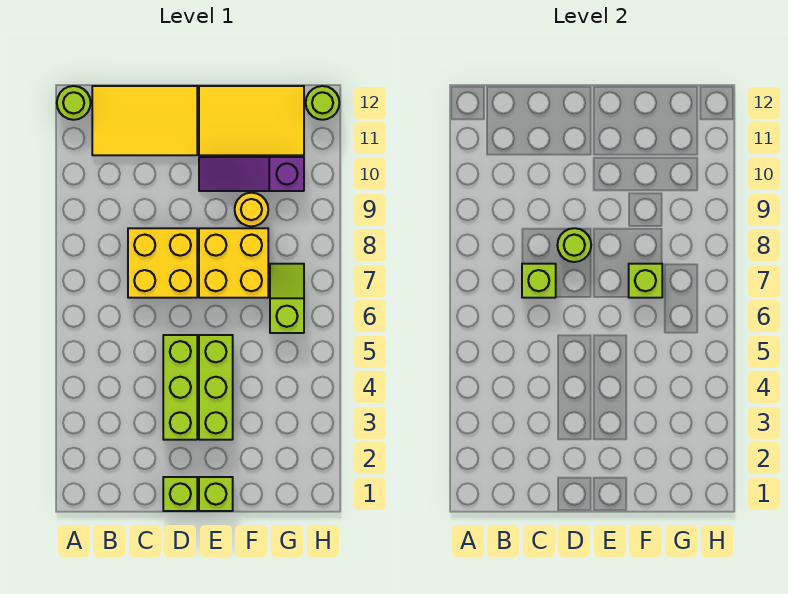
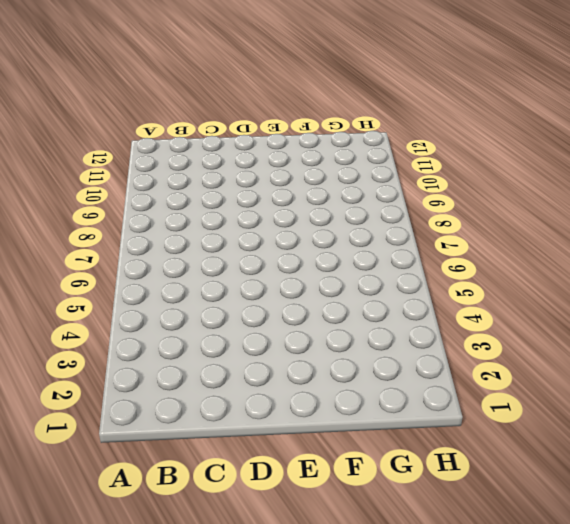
none -> lime round brick A12 level 1
none -> yellow tile B11:D12 level 1
none -> yellow brick C7:D8 level 1

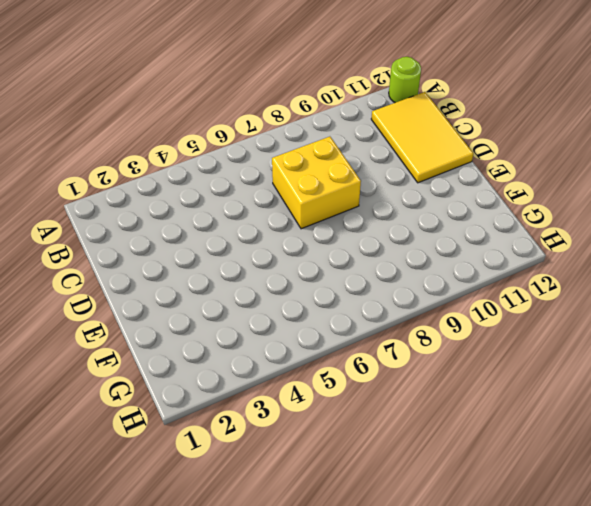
none -> lime brick D1 level 1
none -> lime brick D3:D5 level 1
none -> lime brick E1 level 1

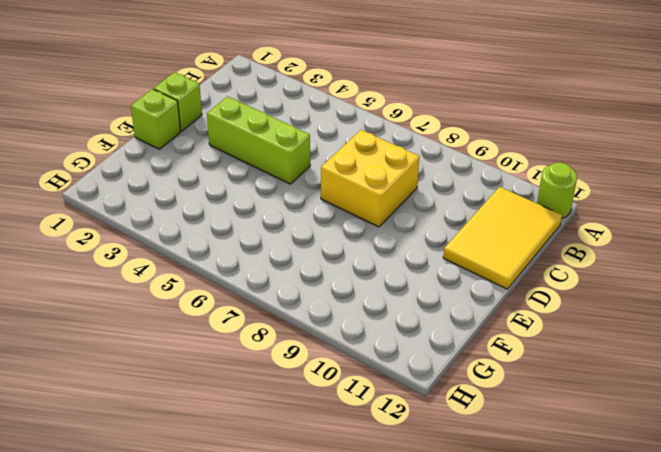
none -> lime brick E3:E5 level 1
none -> yellow brick E7:F8 level 1
none -> purple slope E10:G10 level 1 top G

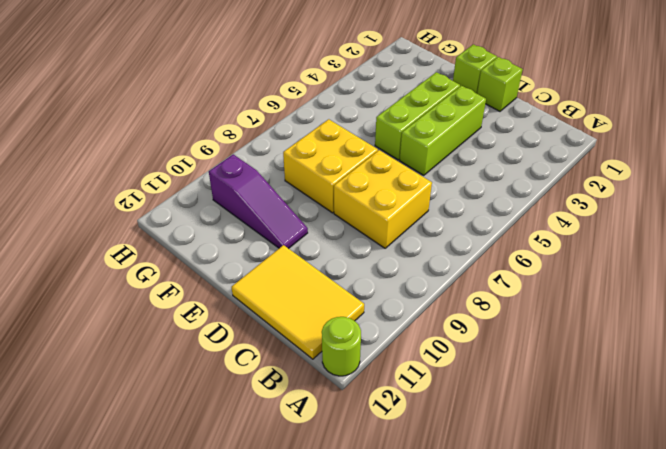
none -> yellow tile E11:G12 level 1
none -> yellow round brick F9 level 1
none -> lime slope G6:G7 level 1 top 6

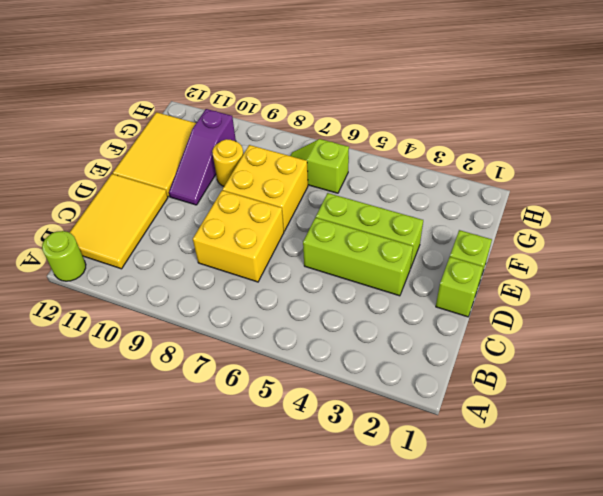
none -> lime round brick H12 level 1
none -> lime brick C7 level 2
none -> lime round brick D8 level 2

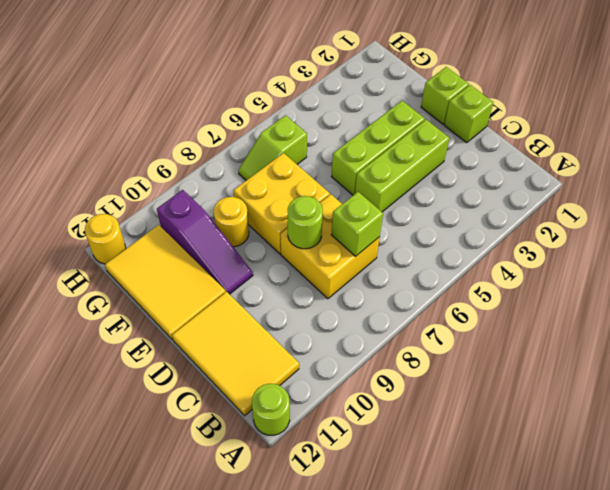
yellow round brick H12 level 1 -> lime round brick H12 level 1
none -> lime brick F7 level 2

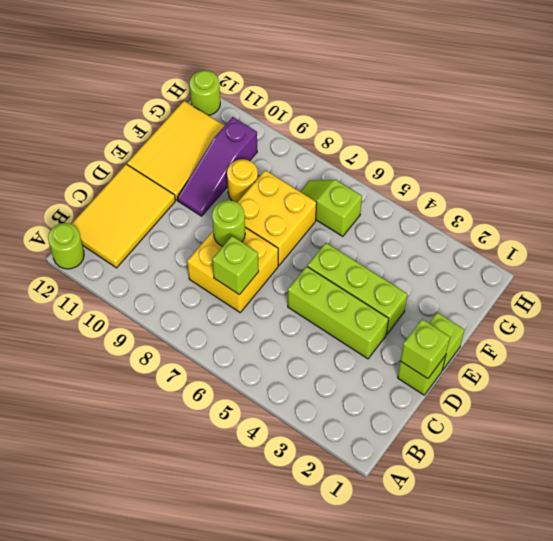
lime brick D1 level 2 -> lime brick F7 level 2

